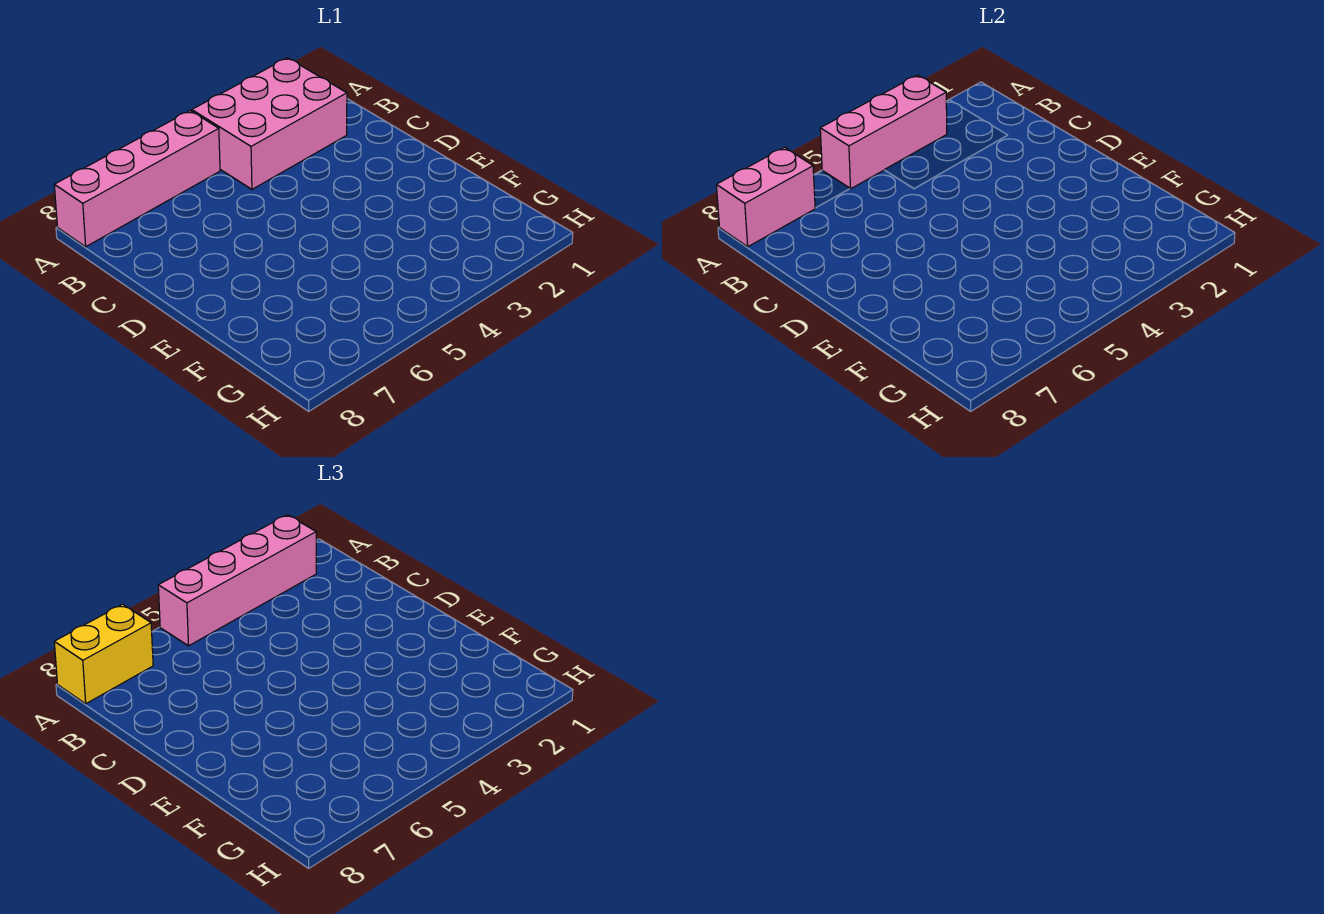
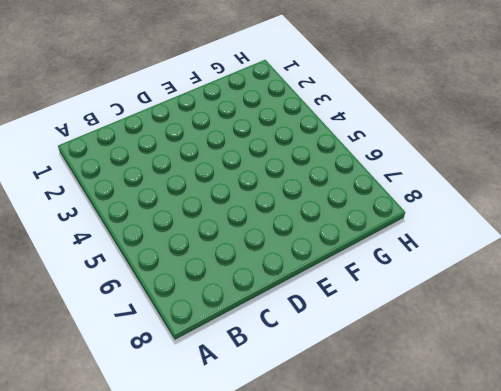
none -> pink brick A2:B4 level 1
none -> pink brick A5:A8 level 1

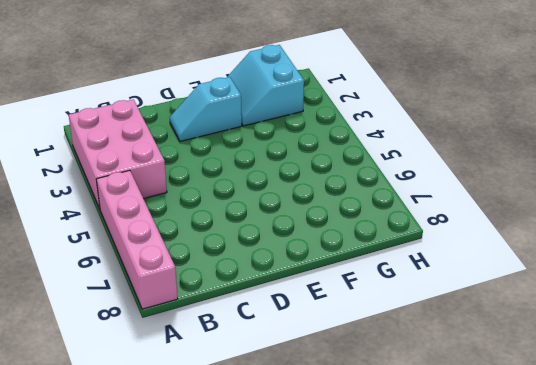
cyan slope D2:E2 level 1 top E -> none
cyan slope F1:G2 level 1 top G -> none
none -> pink brick A3:A5 level 2
none -> pink brick A7:A8 level 2

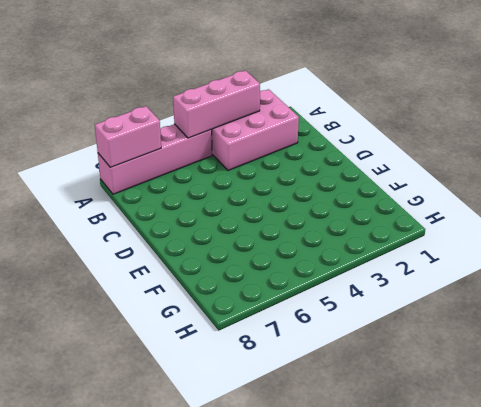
none -> pink brick A2:A5 level 3
none -> yellow brick A7:A8 level 3

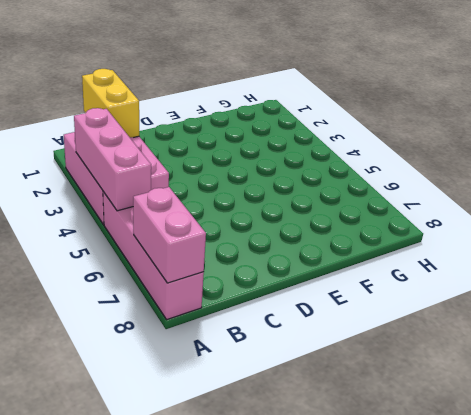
yellow brick B1:B2 level 2 -> yellow brick A7:A8 level 3
none -> pink brick A2:A5 level 3

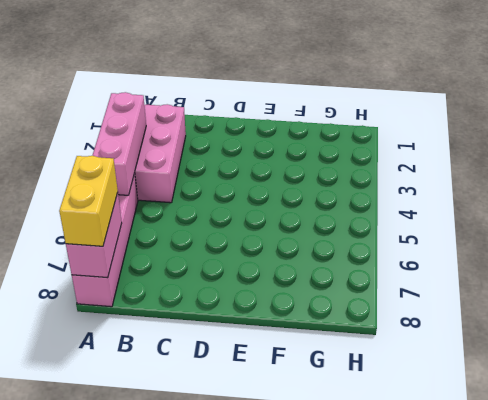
none -> pink brick A2:A5 level 3

